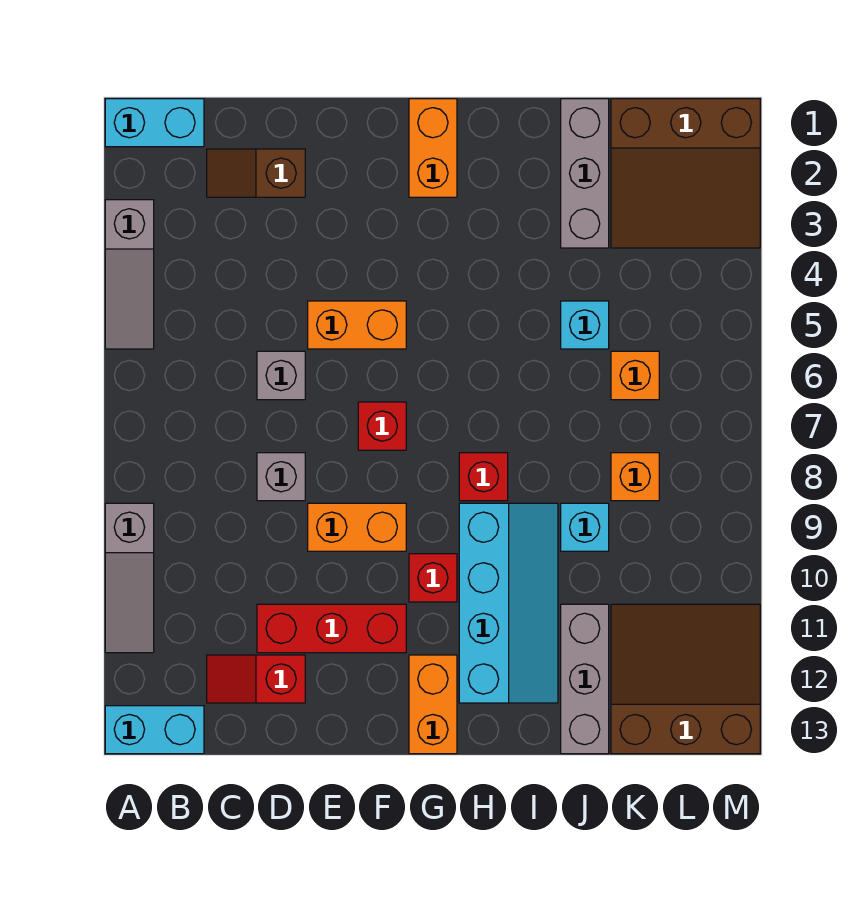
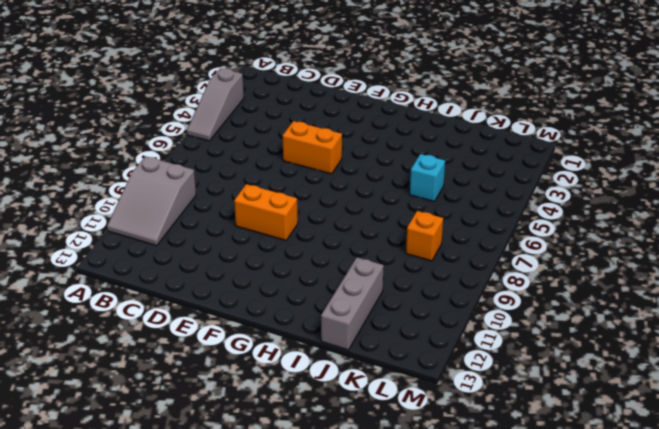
grey slope A9:B11 level 1 top 9 -> grey slope A9:A11 level 1 top 9
none -> cyan brick A1:B1 level 1
none -> cyan brick A13:B13 level 1
none -> brown slope C2:D2 level 1 top D

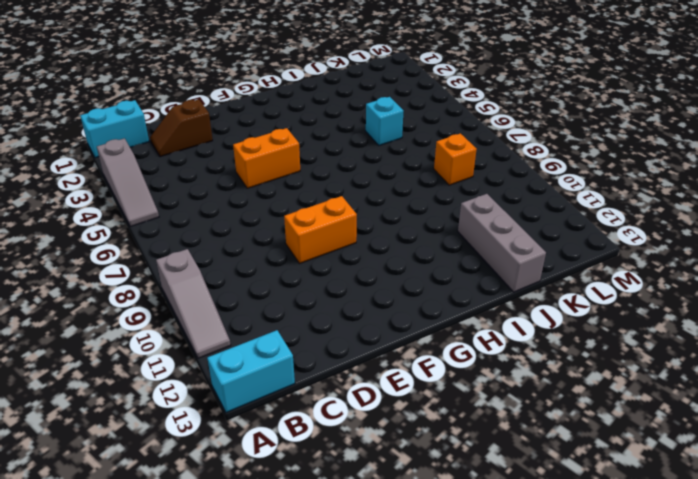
none -> red slope C12:D12 level 1 top D
none -> grey brick D6 level 1
none -> grey brick D8 level 1

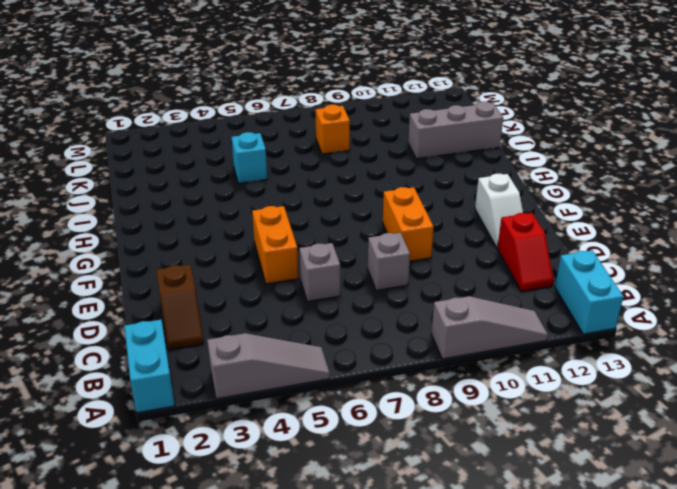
white slope E12:F12 level 1 top F -> none
none -> red brick D11:F11 level 1
none -> red brick F7 level 1
none -> orange brick G1:G2 level 1

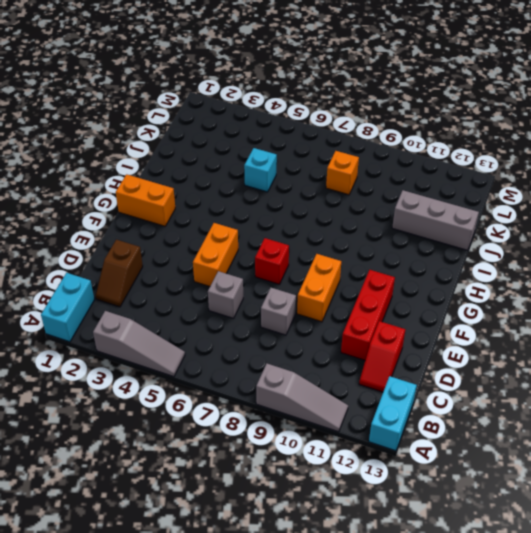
none -> red brick G10 level 1
none -> orange brick G12:G13 level 1
none -> red brick H8 level 1

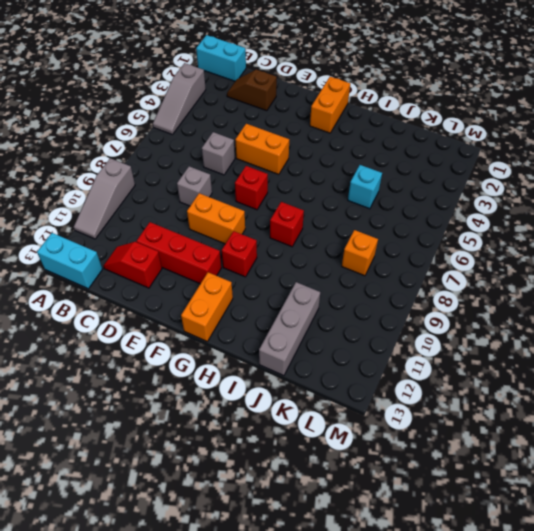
none -> cyan slope H9:I12 level 1 top H
none -> grey brick J1:J3 level 1
none -> cyan brick J9 level 1

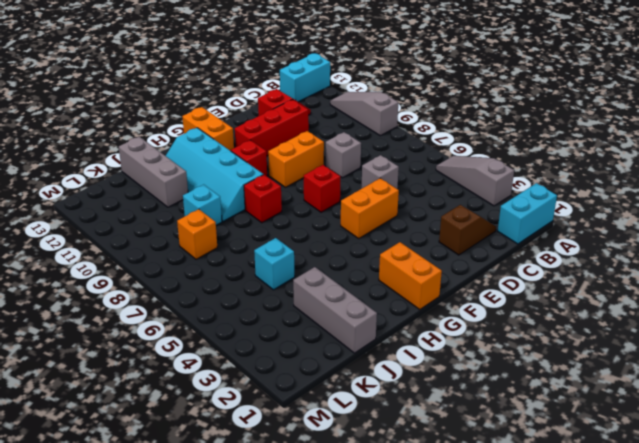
none -> brown slope K1:M3 level 1 top 1
none -> orange brick K6 level 1
none -> brown slope K11:M13 level 1 top 13

